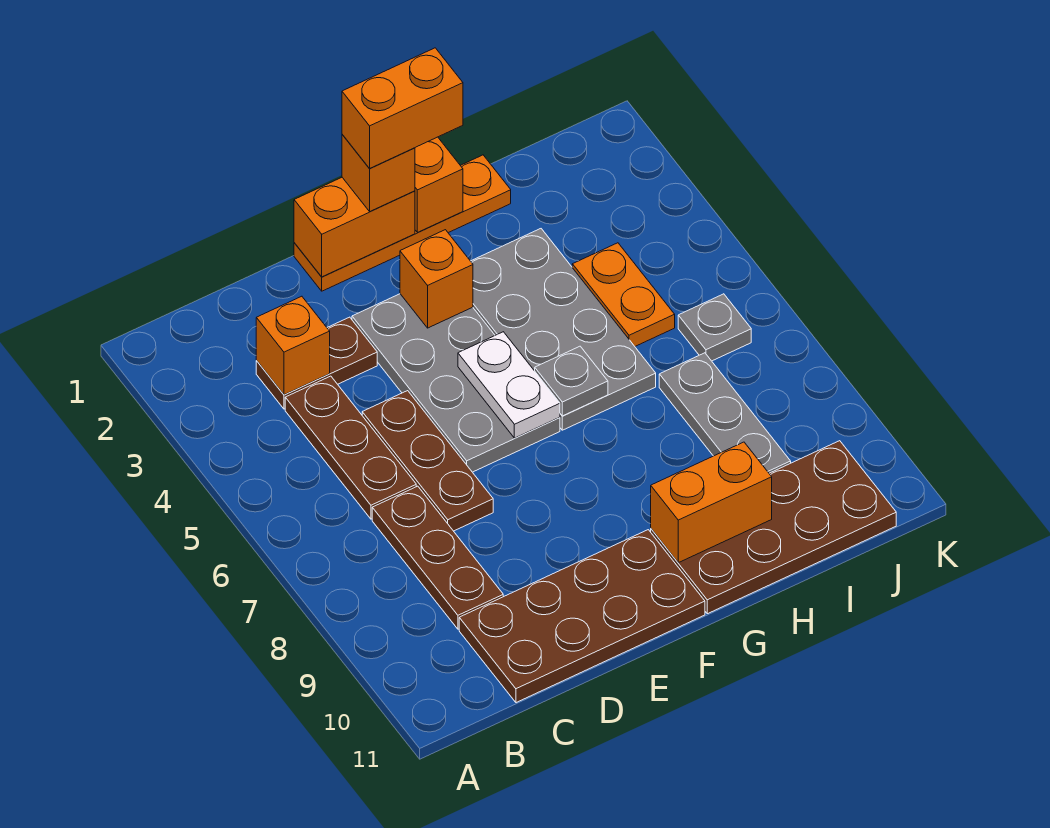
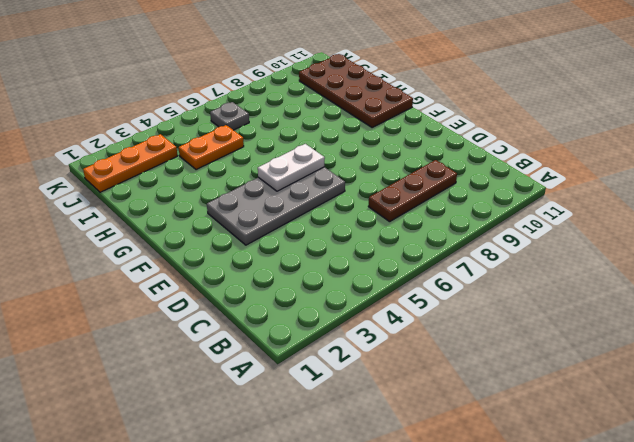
orange plate J1:J3 level 1 -> none
none -> brown plate C3:D3 level 1
none -> brown plate C4:C6 level 1
none -> brown plate C10:F11 level 1

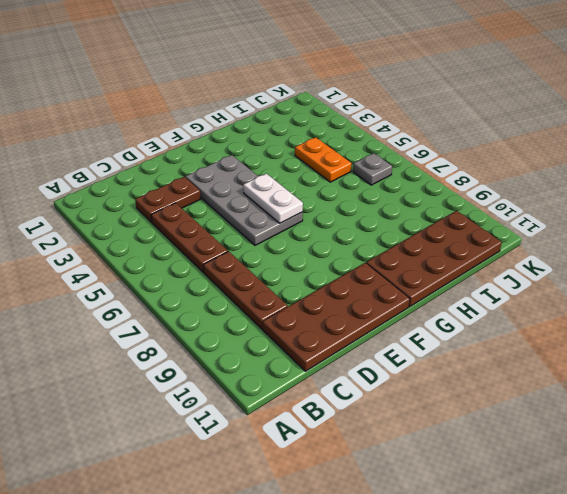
none -> brown plate D5:D7 level 1
none -> orange plate E1:H1 level 1
none -> grey plate G3:H6 level 1

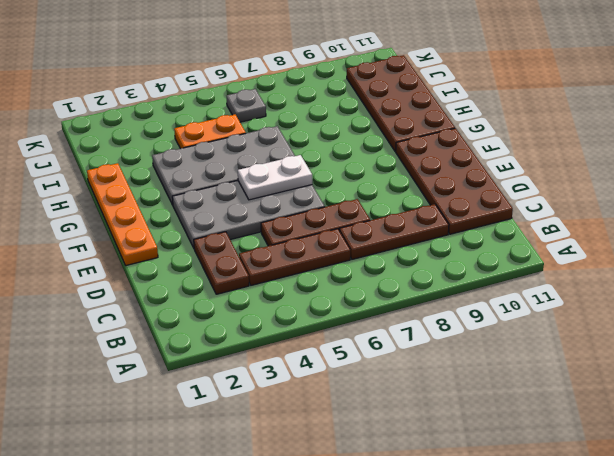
none -> grey plate I7:I9 level 1
none -> orange brick C3 level 2
none -> orange brick E1:F1 level 2

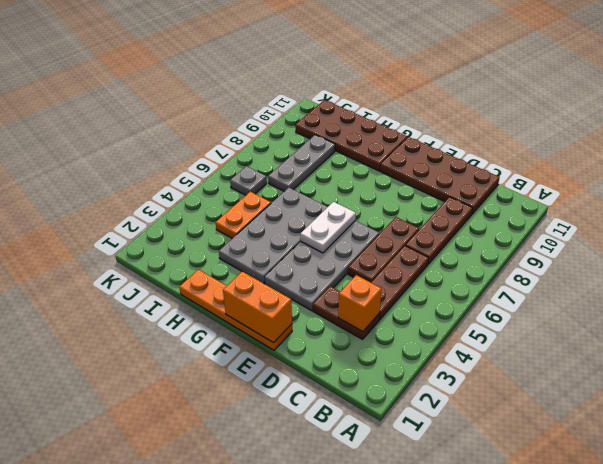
none -> orange brick F3 level 2
none -> orange brick G1 level 2
none -> grey plate G6 level 2

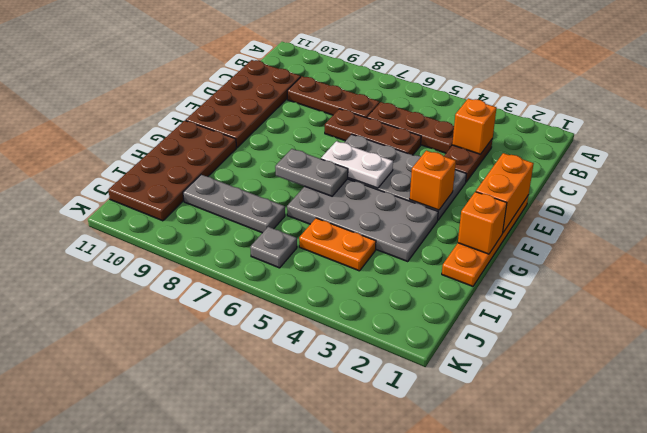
grey plate G6:G7 level 2 -> grey plate G6 level 2
none -> orange brick G10:H10 level 2
none -> orange brick F1 level 3
none -> orange brick F1:G1 level 4

